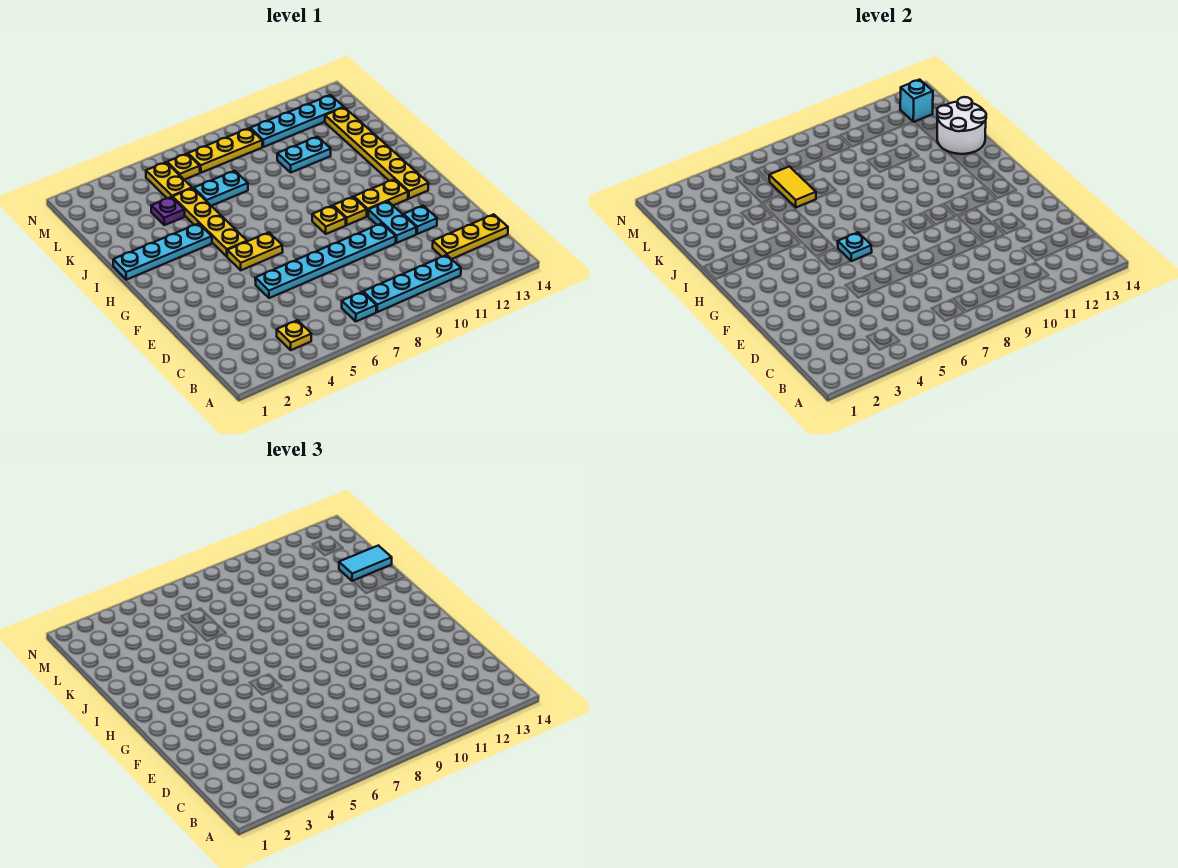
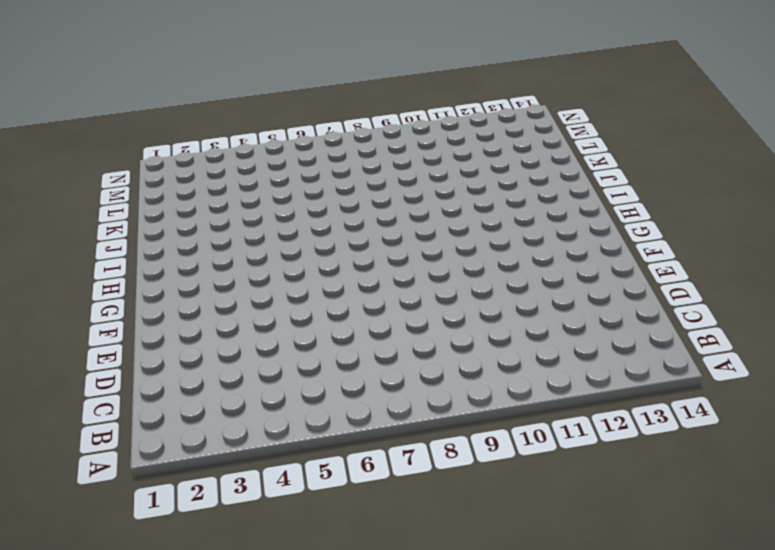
none -> yellow plate B4 level 1
none -> cyan plate B7 level 1
none -> cyan plate B8:B11 level 1

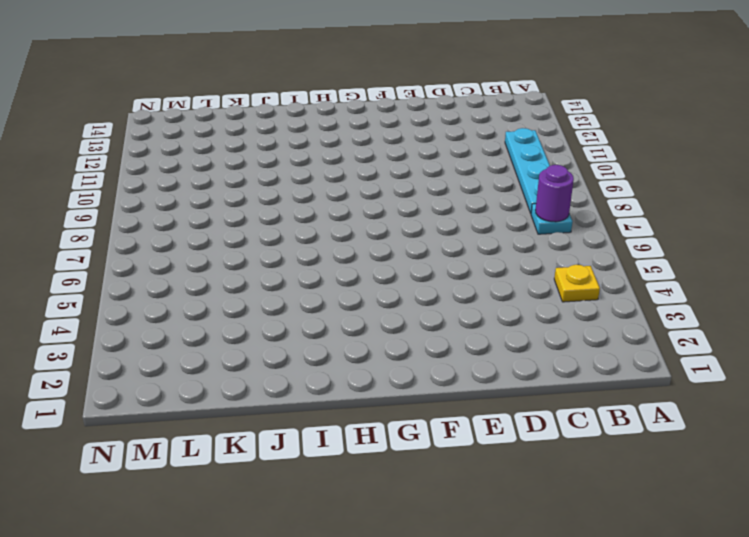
purple round brick B7 level 2 -> none
none -> yellow plate C12:C14 level 1
none -> cyan plate E5:E10 level 1
none -> cyan plate E11:F11 level 1

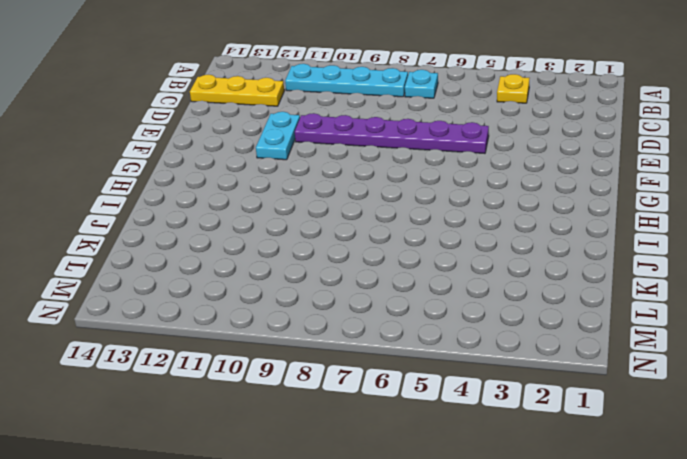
purple plate E5:E10 level 1 -> cyan plate E5:E10 level 1
none -> cyan plate E12 level 1
none -> yellow plate G5:G6 level 1
none -> yellow plate G9 level 1

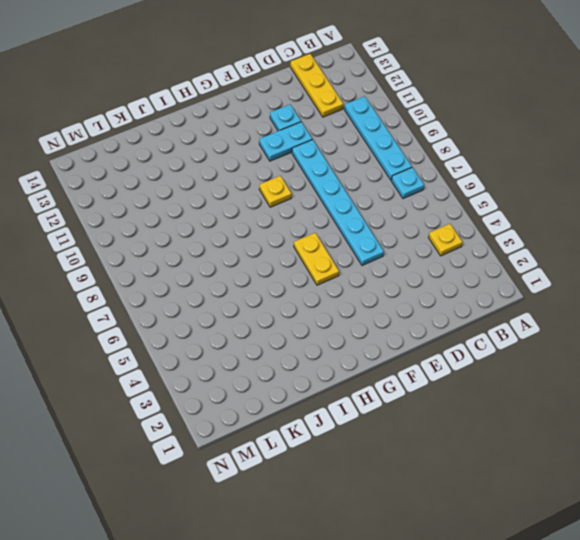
none -> yellow plate G10 level 1
none -> yellow plate G11:G12 level 1
none -> yellow plate G13:L13 level 1

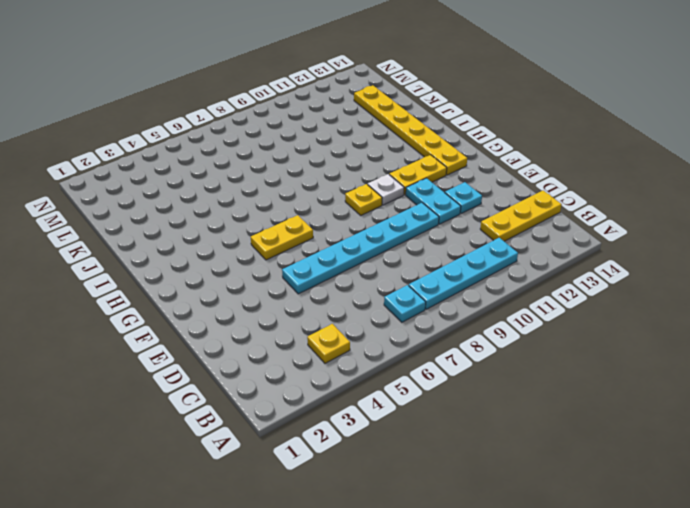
white plate G10 level 1 -> yellow plate G10 level 1
none -> yellow plate H5:K5 level 1
none -> cyan plate I1:I4 level 1
none -> purple plate K4 level 1

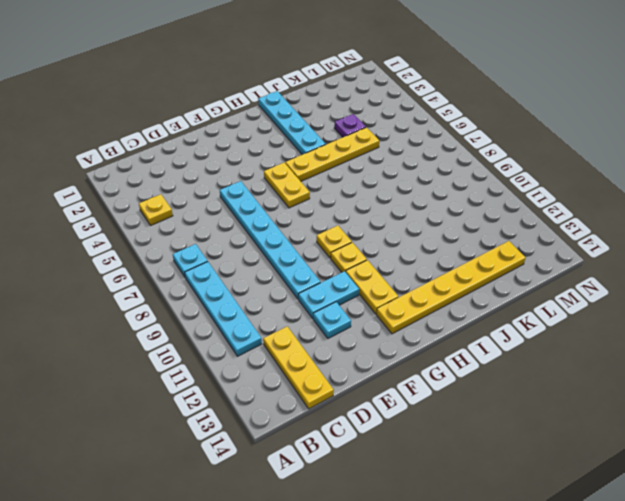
none -> cyan plate K6:K7 level 1
none -> cyan plate K10:K11 level 1
none -> yellow plate L5:M5 level 1

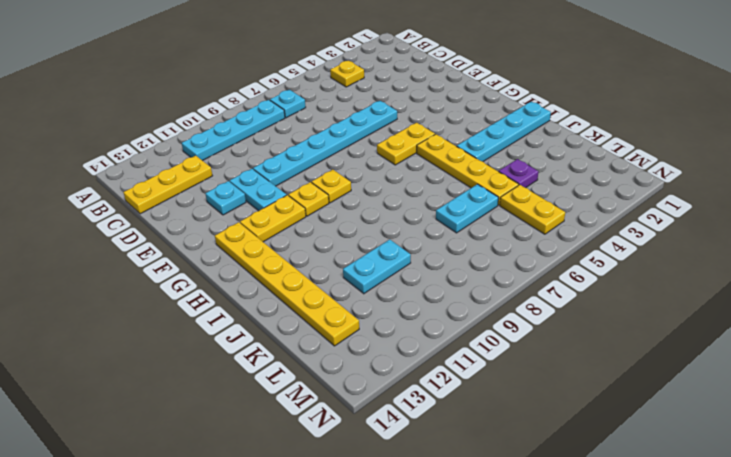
none -> yellow plate M6 level 1
none -> yellow plate M7:M9 level 1
none -> cyan plate M10:M13 level 1

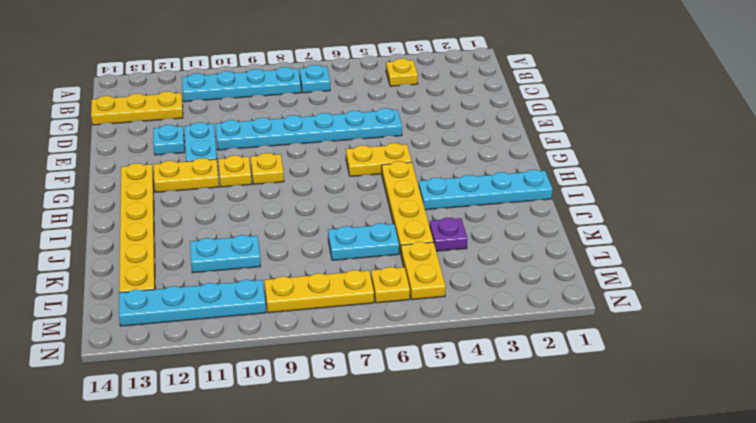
none -> cyan plate G6 level 2
none -> white round brick J13:K14 level 2
none -> yellow tile K6:L6 level 2

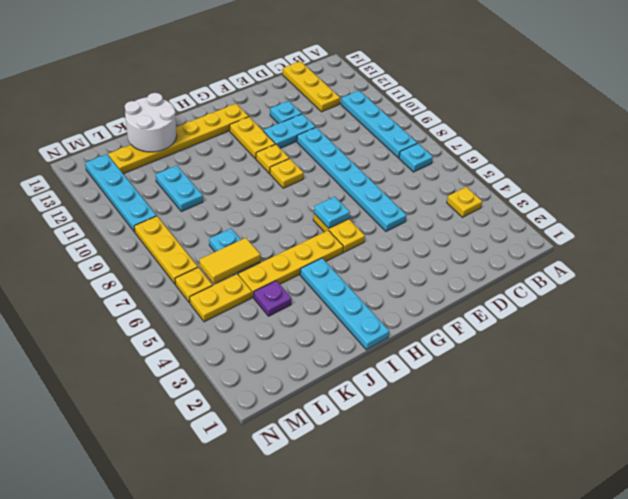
none -> cyan brick M13 level 2
none -> cyan tile K13:K14 level 3

